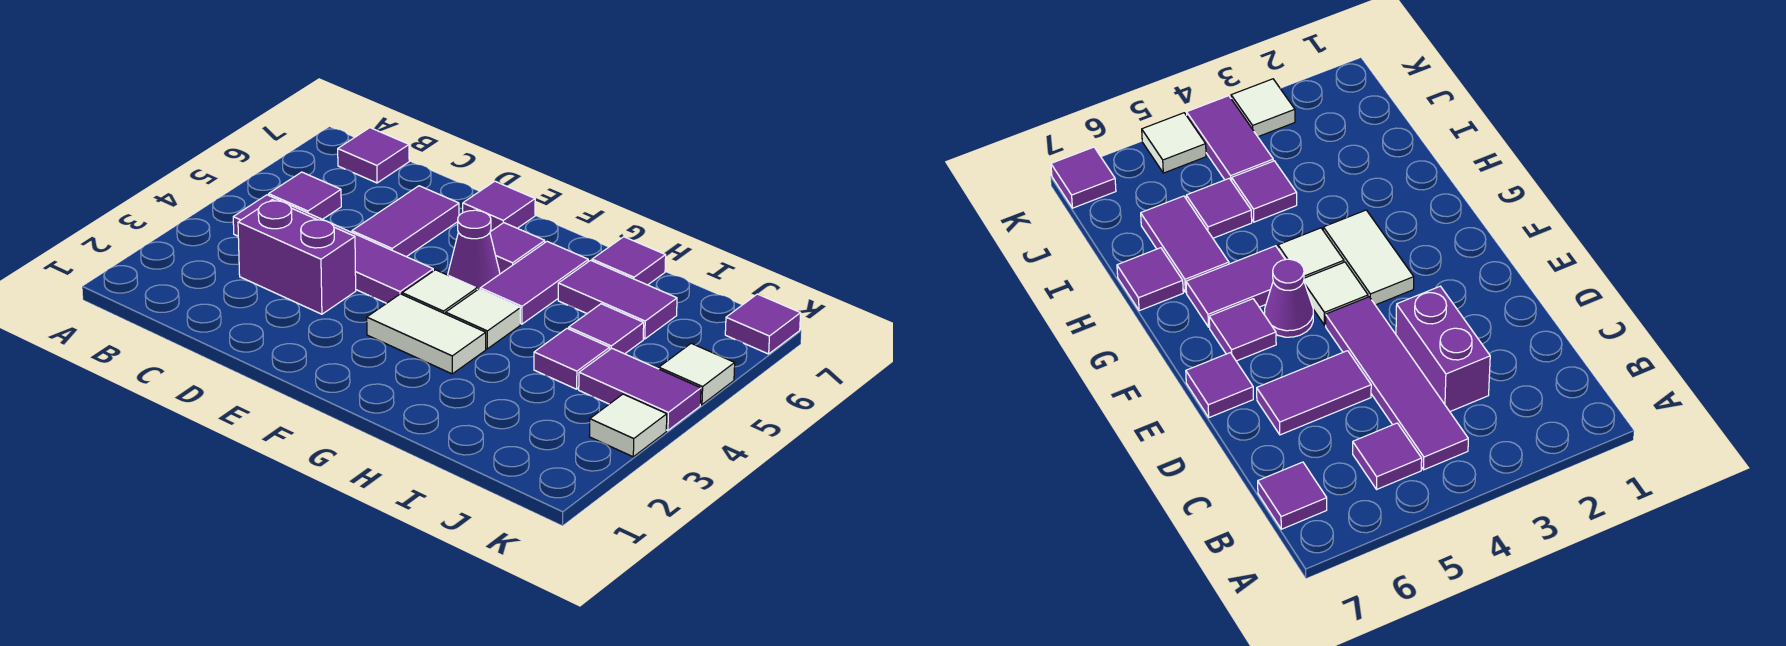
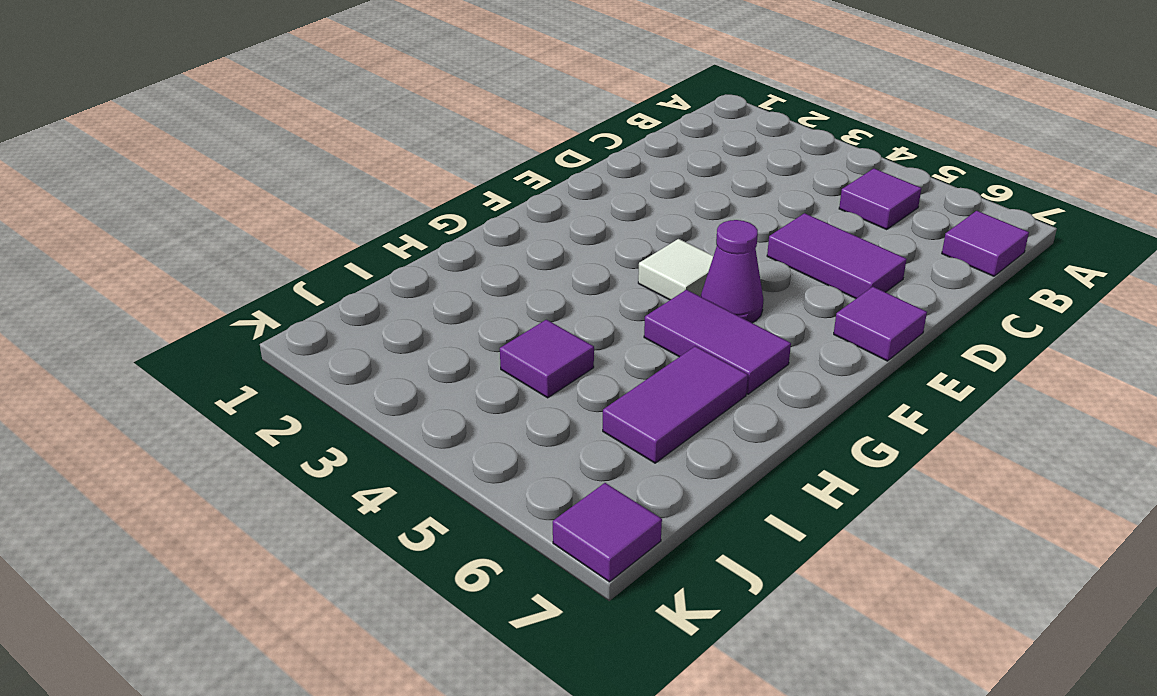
none -> purple tile B4:E4 level 1
none -> purple brick C3:D3 level 1
none -> white tile F3:G3 level 1

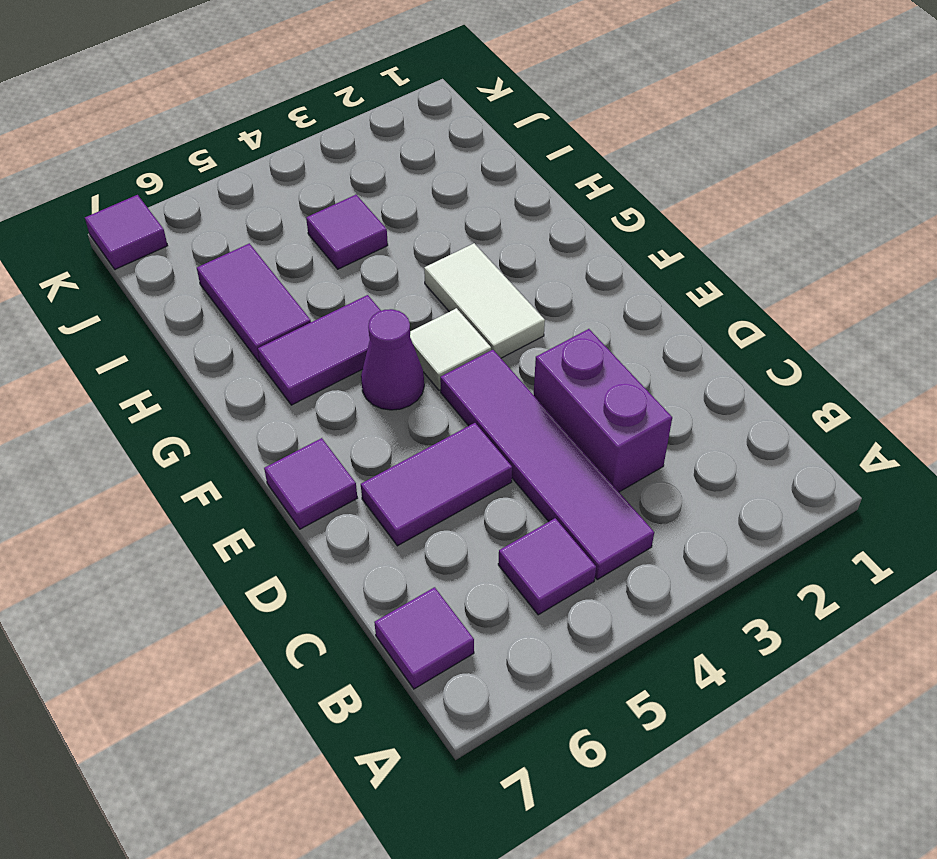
none -> purple tile F6 level 1
none -> white tile G4 level 1
none -> purple tile H7 level 1

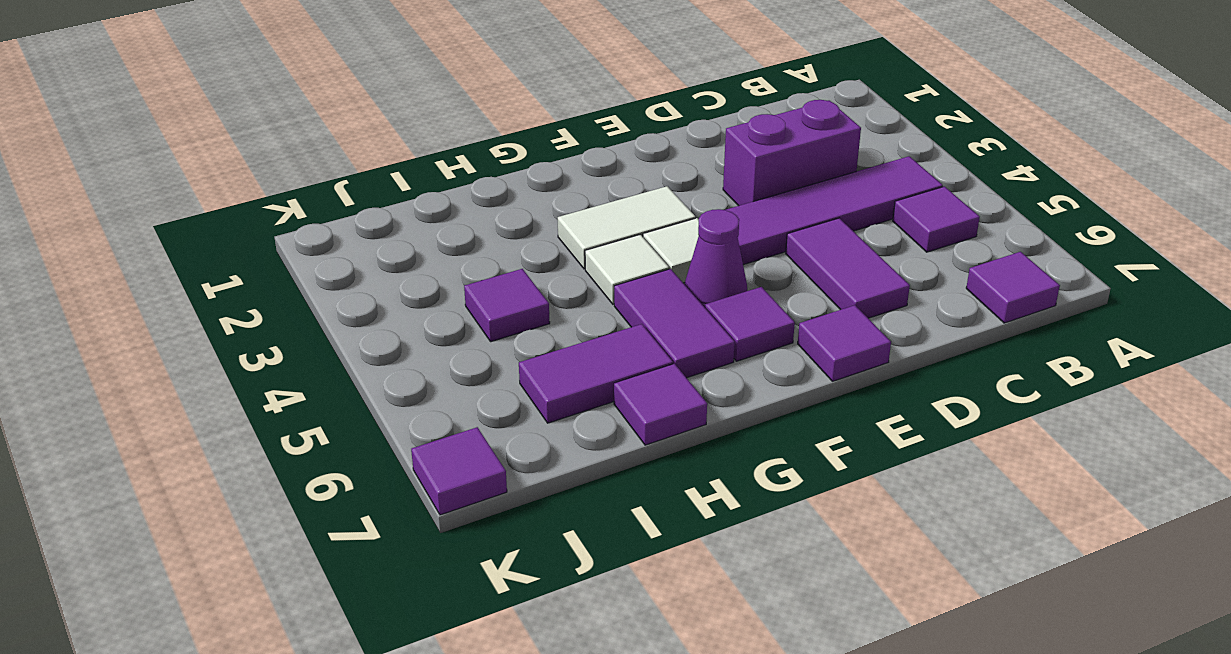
none -> purple tile I5 level 1
none -> purple tile J4:K4 level 1
none -> white tile K3 level 1

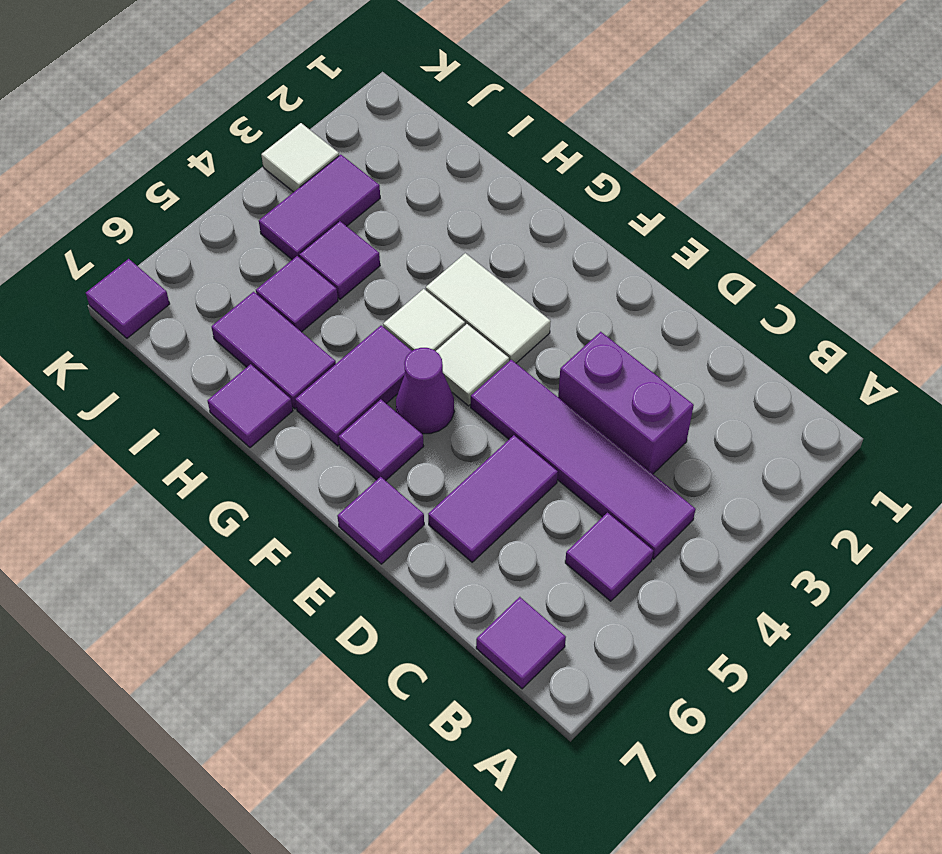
purple tile J3:J4 level 1 -> purple tile J4:K4 level 1
none -> white tile K5 level 1

